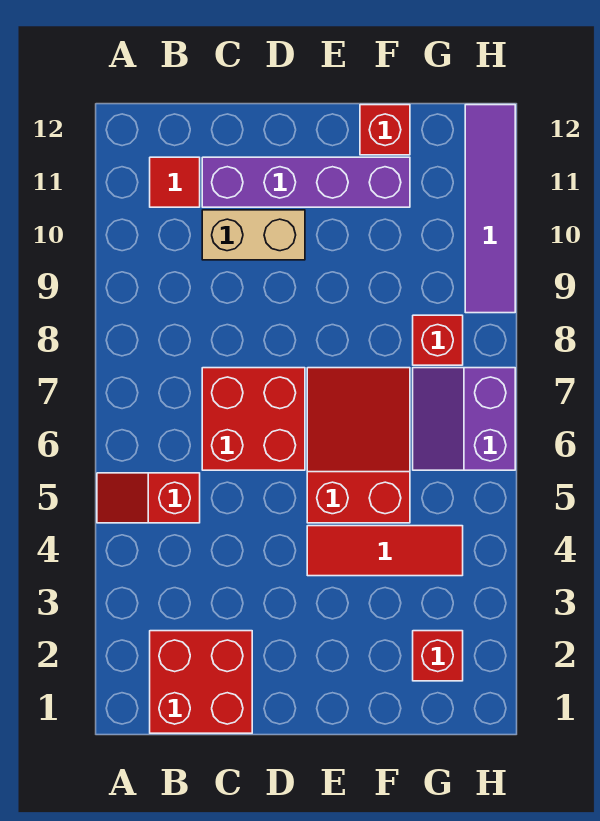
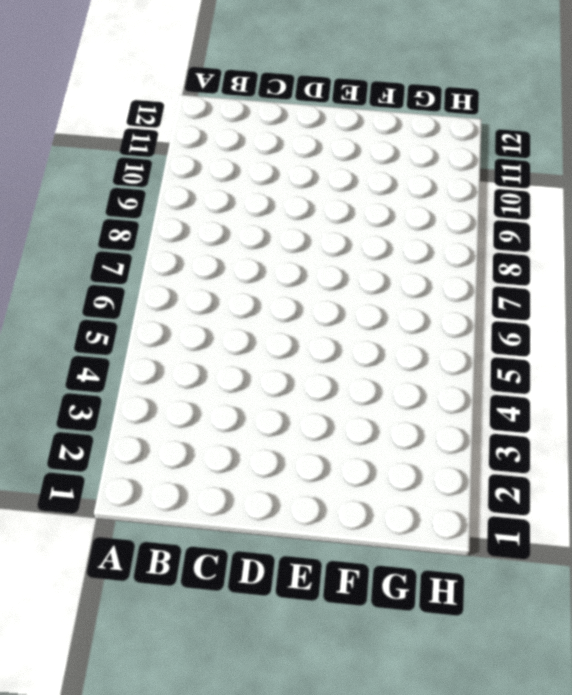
none -> red slope A5:B5 level 1 top B
none -> red brick B1:C2 level 1
none -> red tile B11 level 1

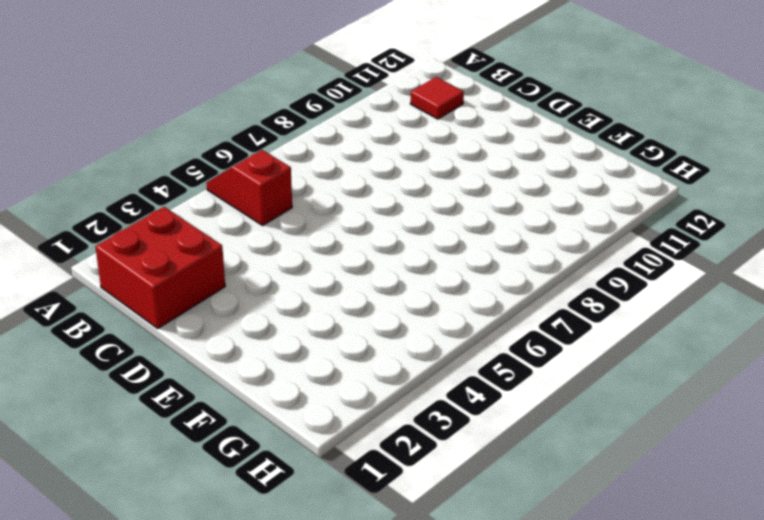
none -> red brick C6:D7 level 1
none -> tan brick C10:D10 level 1
none -> purple brick C11:F11 level 1

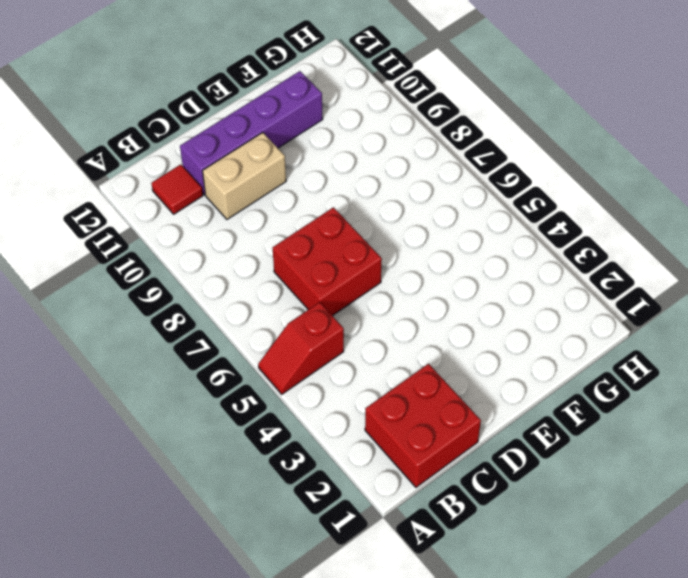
none -> red tile E4:G4 level 1
none -> red slope E5:F7 level 1 top 5
none -> red brick F12 level 1

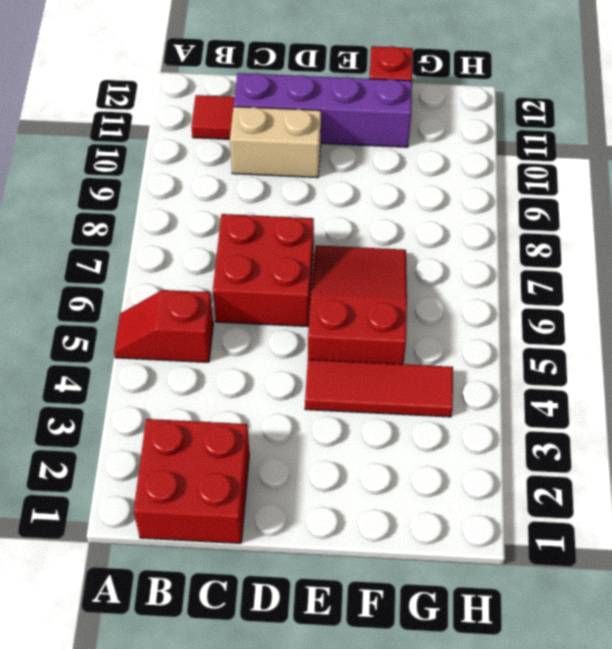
none -> red brick G2 level 1
none -> purple slope G6:H7 level 1 top H
none -> red brick G8 level 1

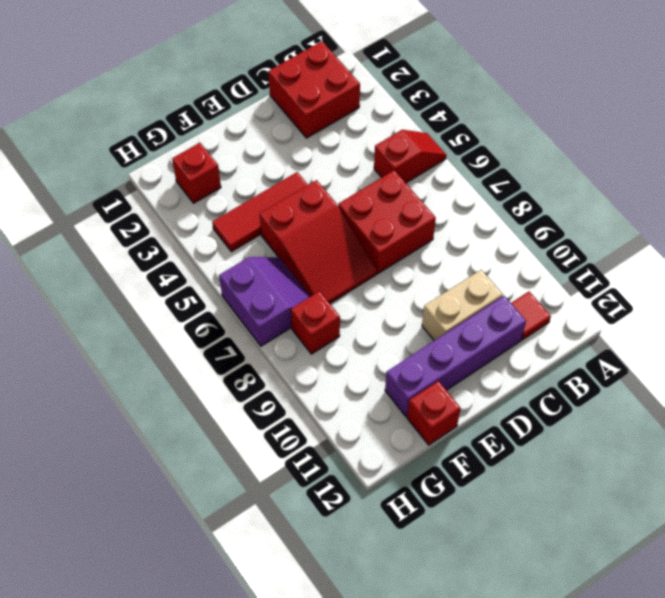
none -> purple tile H9:H12 level 1

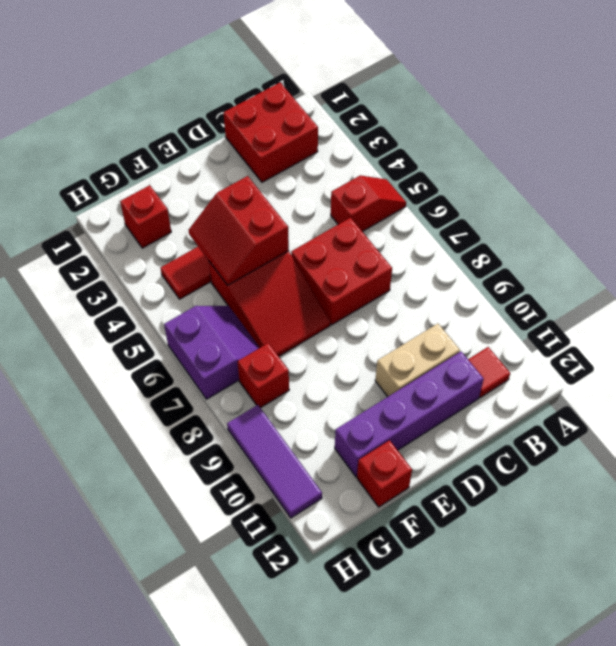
red slope E4:F5 level 2 top E -> none
purple tile H9:H11 level 1 -> purple tile H9:H12 level 1

